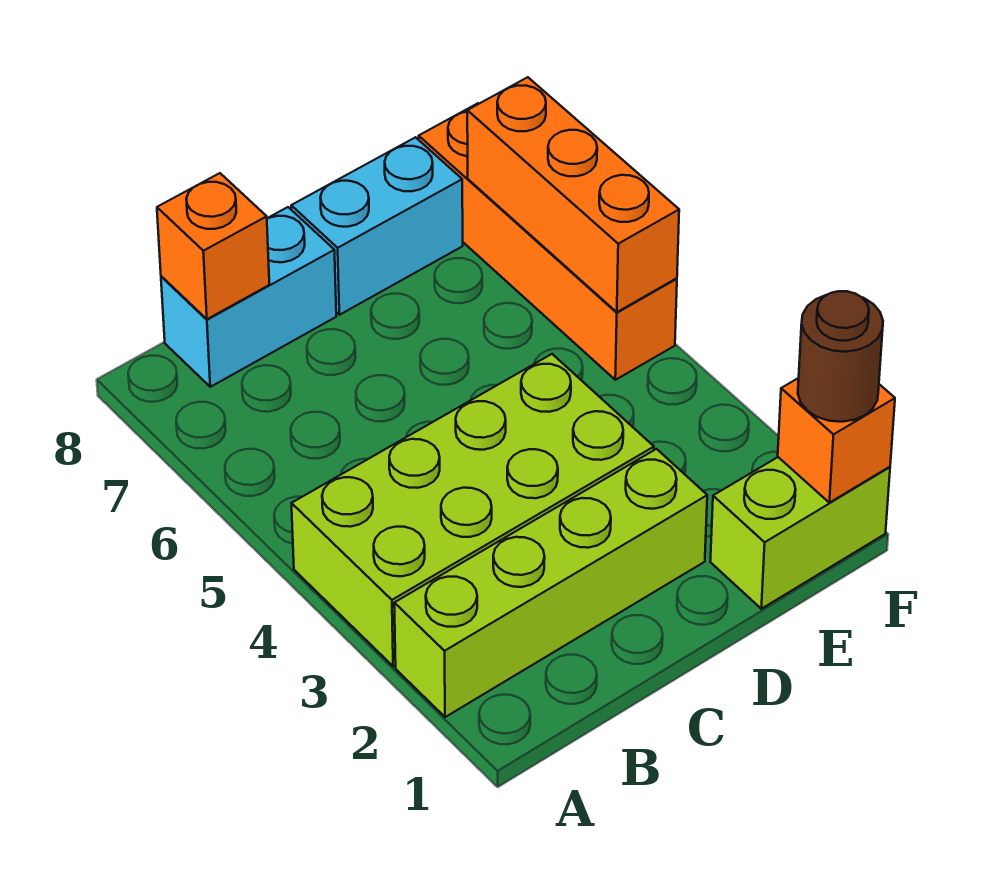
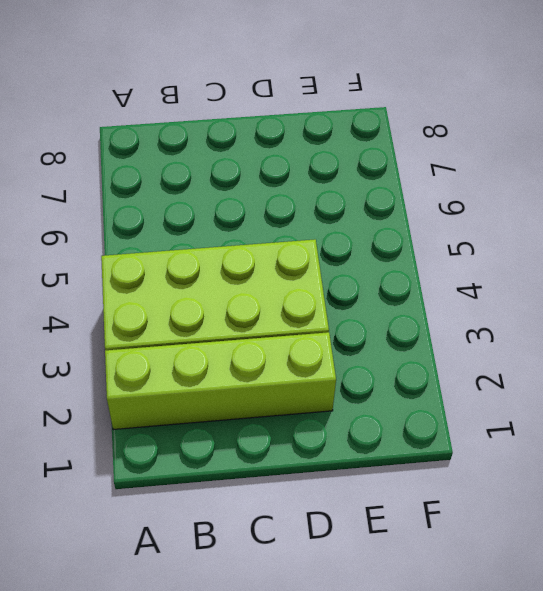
none -> cyan brick B8:C8 level 1
none -> cyan brick D8:E8 level 1

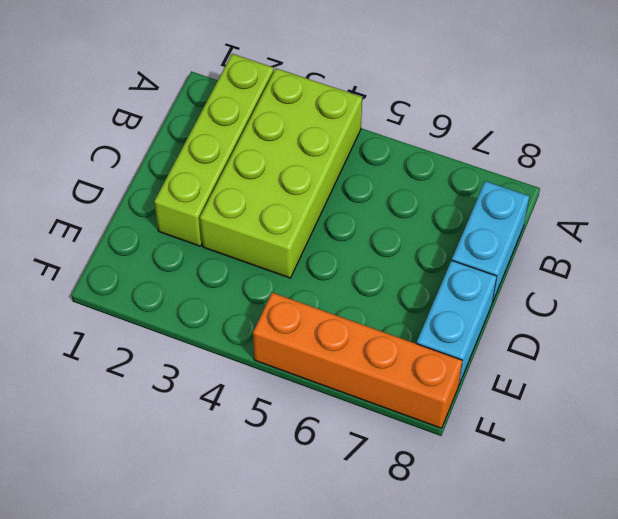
none -> lime brick E1:F1 level 1
none -> orange brick B8 level 2

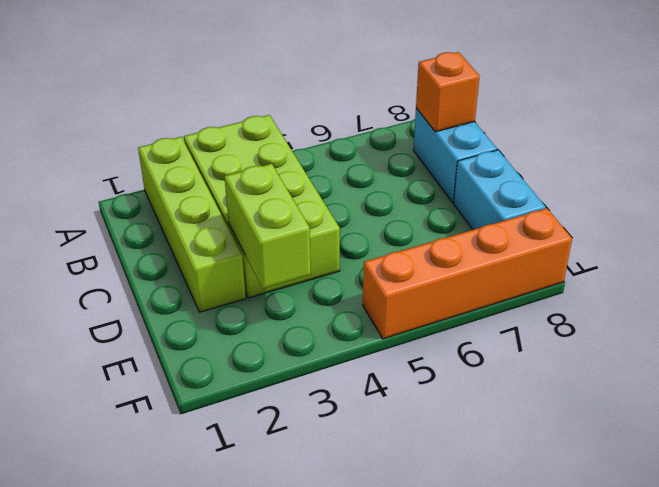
lime brick D3:E3 level 2 -> lime brick E1:F1 level 1
none -> orange brick F1 level 2
none -> orange brick F5:F7 level 2

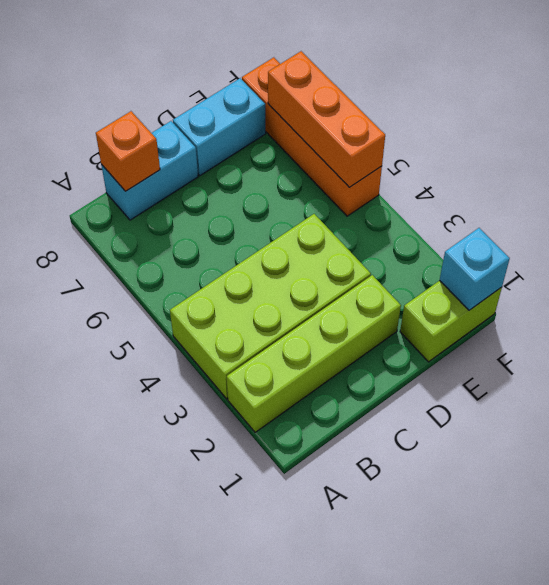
cyan brick F1 level 2 -> orange brick F1 level 2
none -> brown round brick F1 level 3

